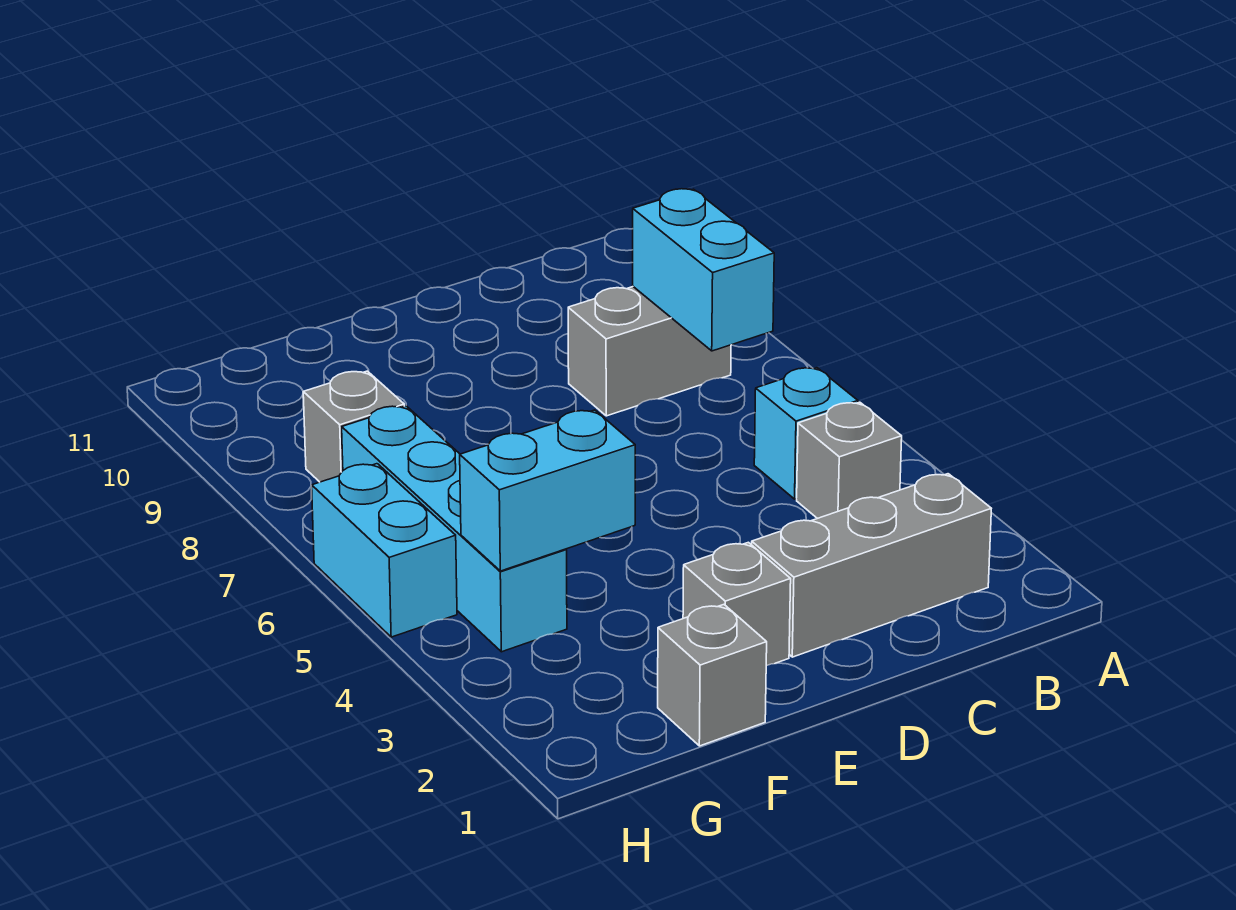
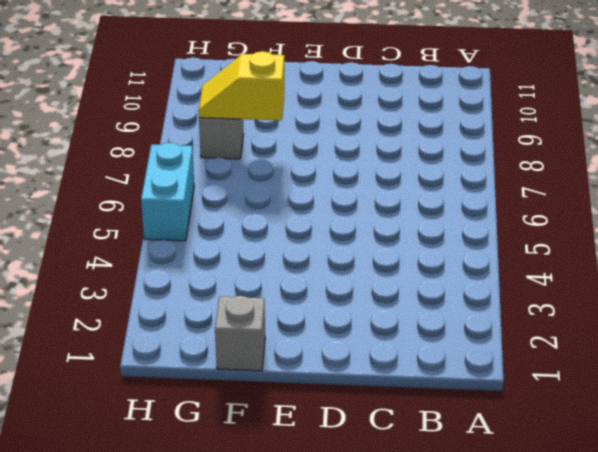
yellow slope F8:G8 level 2 top F -> none
none -> grey brick B2:D2 level 1
none -> grey brick B4 level 1

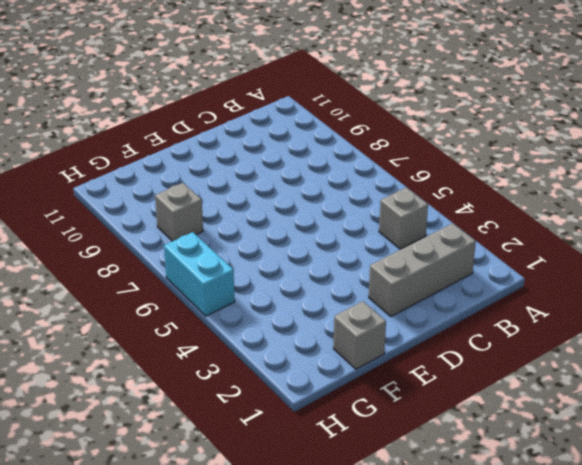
none -> cyan brick B5 level 1
none -> grey brick B8:C8 level 1

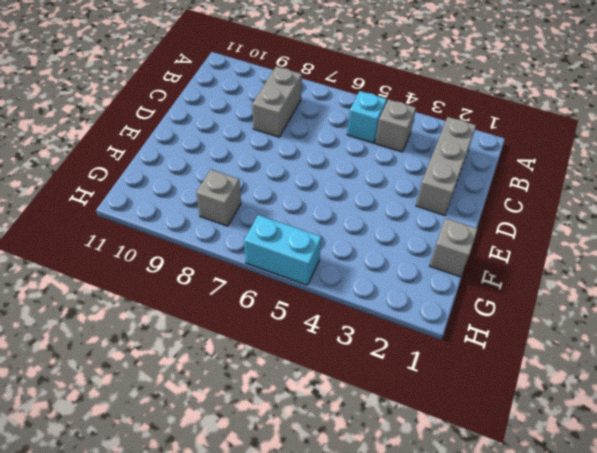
none -> grey brick E2 level 1
none -> cyan brick G4:G7 level 1

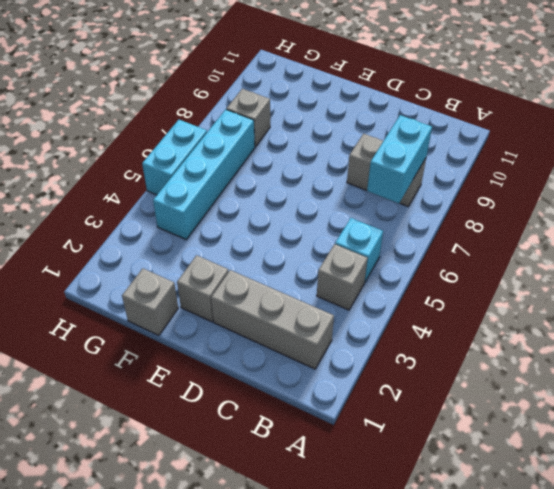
none -> cyan brick F4:G4 level 2

